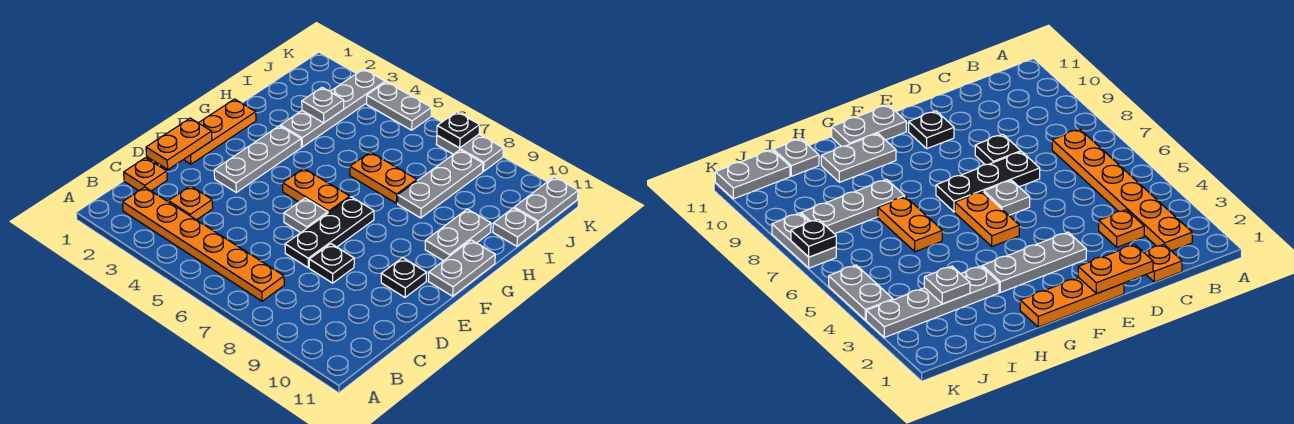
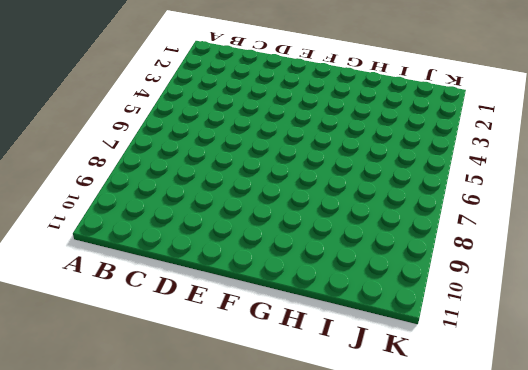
none -> orange plate B2:B7 level 1
none -> orange plate C1 level 1
none -> orange plate C3 level 1

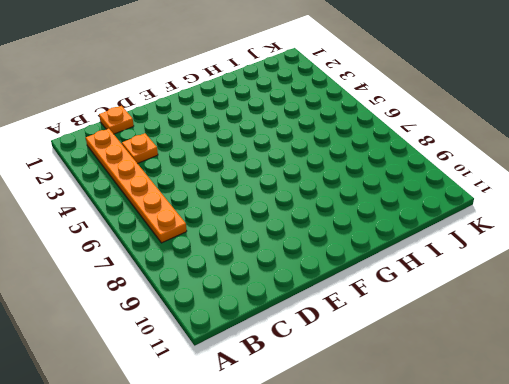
none -> black plate D7:F7 level 1
none -> black plate D8 level 1
none -> orange plate E1:G1 level 1

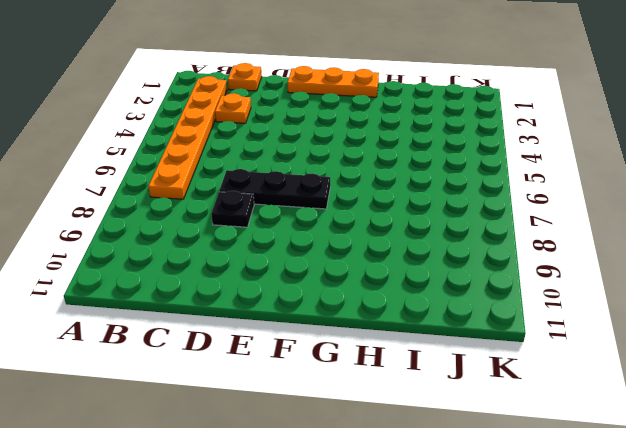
none -> grey plate E3:G3 level 1
none -> grey plate E6 level 1
none -> black plate E10 level 1

